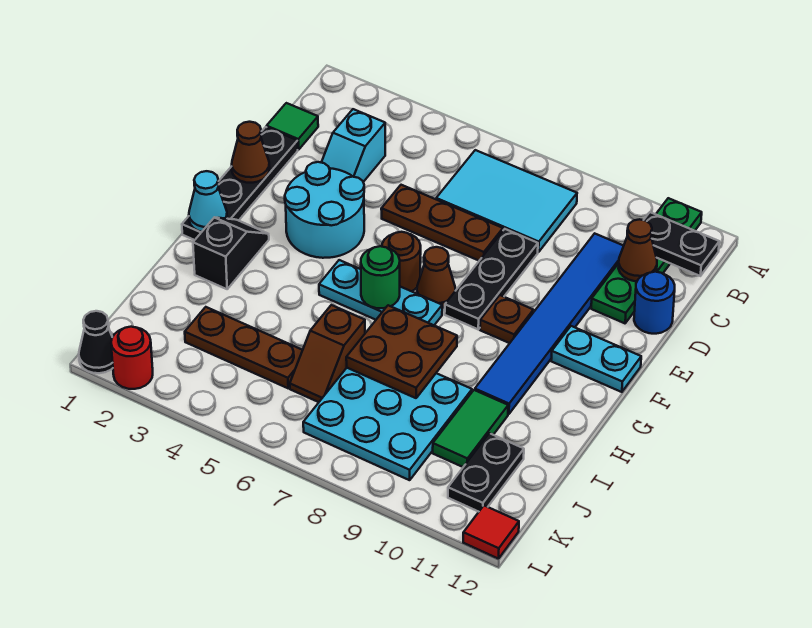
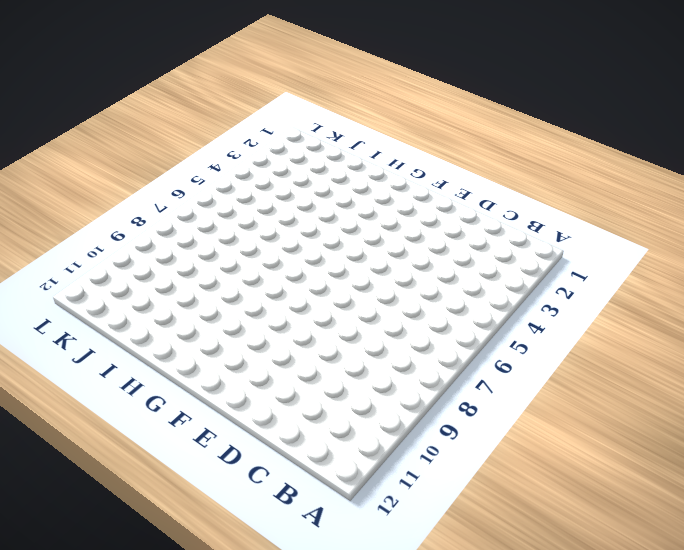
none -> green plate A11:D11 level 1
none -> cyan tile B6:C8 level 1
none -> green tile C1 level 1
none -> cyan slope C3:D3 level 1 top C

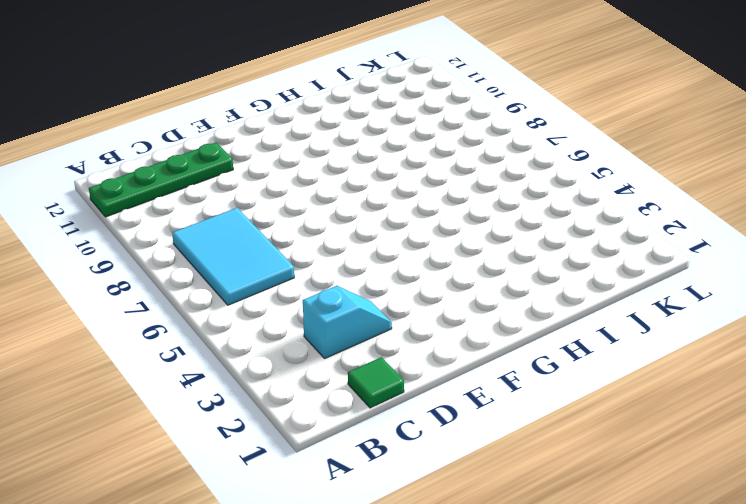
none -> blue tile C10:H10 level 1
none -> black plate D1:G1 level 1
none -> brown plate D5:D7 level 1
none -> black plate D8:F8 level 1

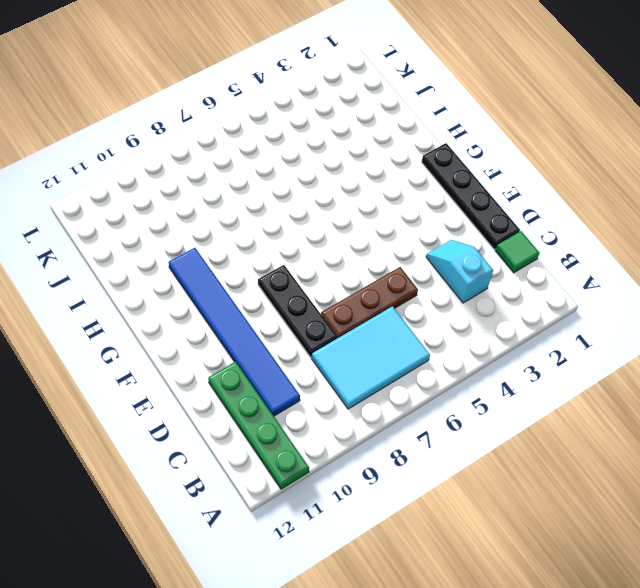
none -> blue round brick D12 level 1
none -> cyan round brick E3:F4 level 1
none -> brown round brick F6 level 1
none -> brown cone F7 level 1

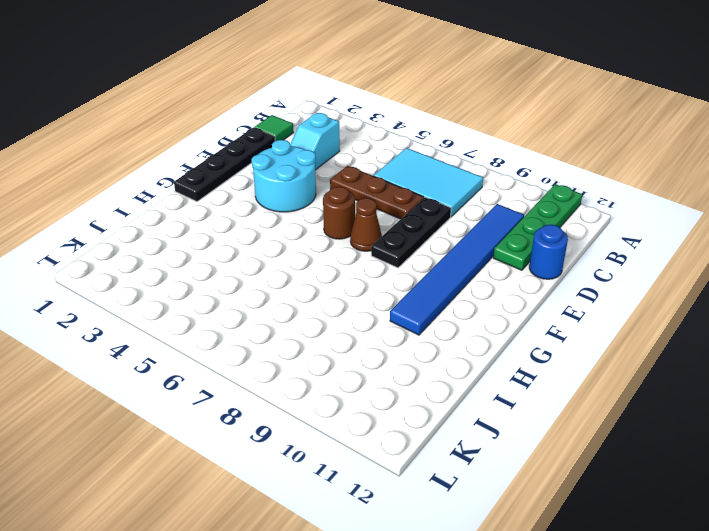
none -> brown plate F9 level 1
none -> cyan plate F11:F12 level 1
none -> black slope G2:H2 level 1 top H
none -> cyan plate G5:G7 level 1

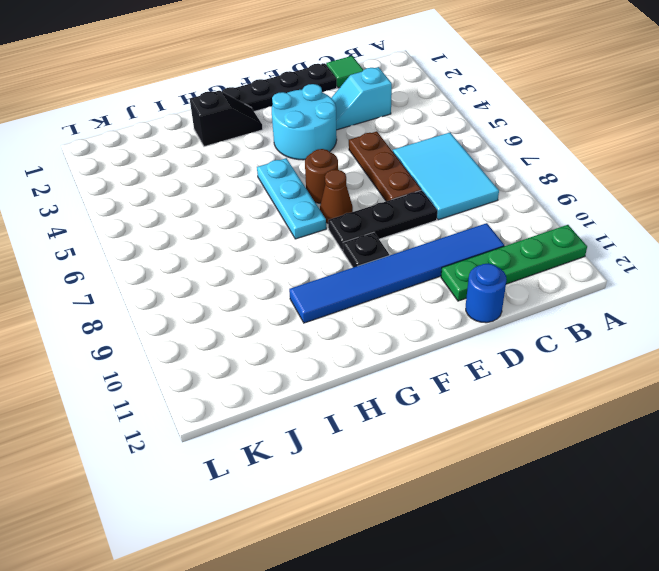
black plate F9 level 1 -> brown plate F9 level 1
none -> cyan plate F11:F12 level 1
none -> brown slope I6:J6 level 1 top I
none -> cyan plate I7:K9 level 1
none -> green tile I10:J10 level 1

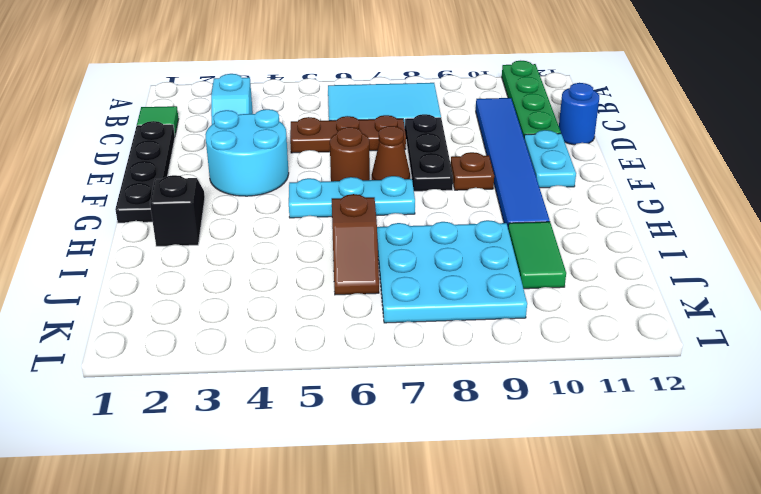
cyan plate E11:F11 level 1 -> cyan plate F11:F12 level 1
none -> brown plate J3:J5 level 1
none -> black plate J11:K11 level 1
none -> black cone L1 level 1
none -> red round brick L2 level 1

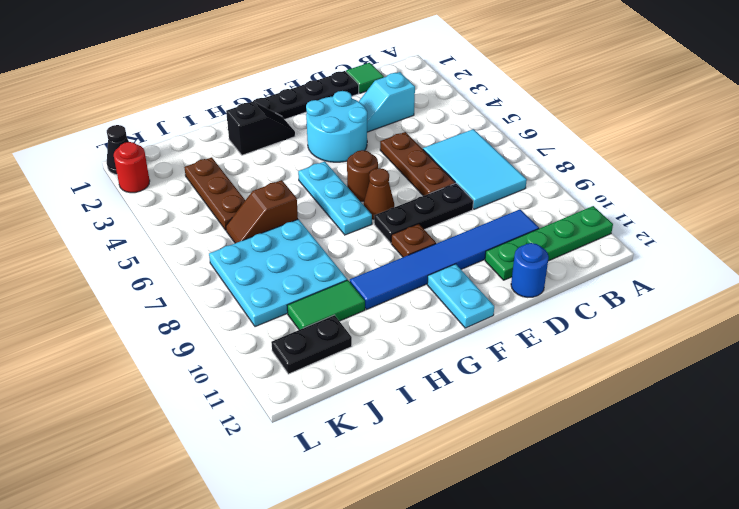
none -> red tile L12 level 1
none -> black plate B11:B12 level 2
none -> brown cone C11 level 2
none -> brown cone E1 level 2

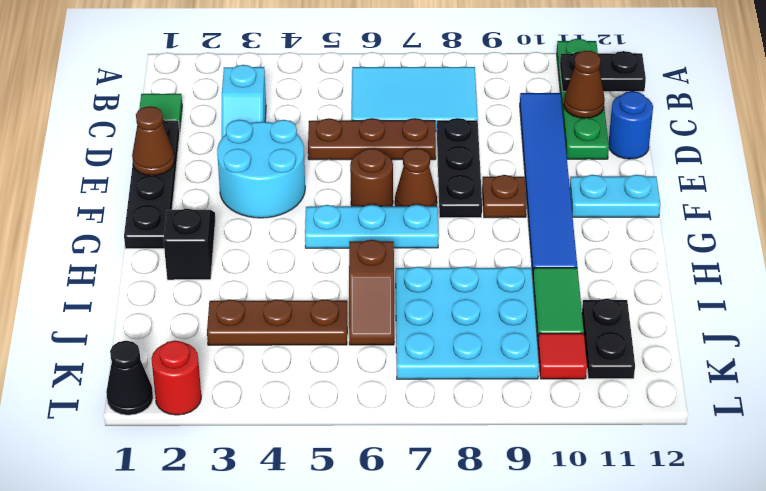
red tile K10 level 1 -> red tile L12 level 1
none -> cyan cone G1 level 2
none -> green round brick G6 level 2
none -> brown plate H7:I8 level 2

